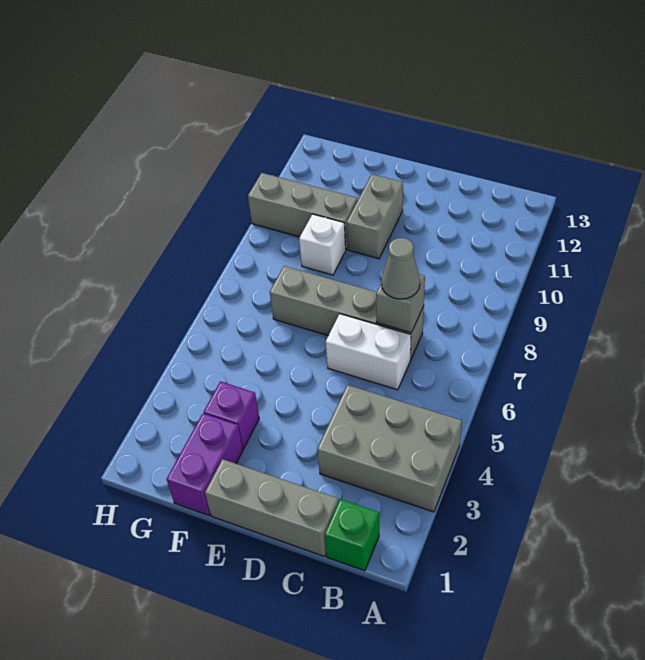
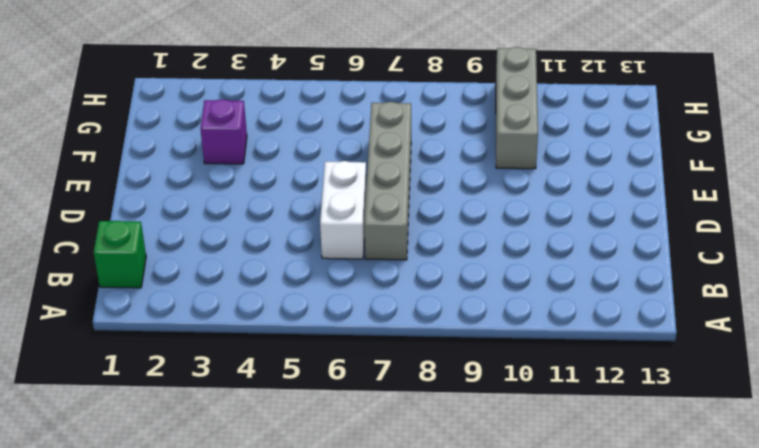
none -> grey brick A3:C4 level 1
none -> grey brick C1:E1 level 1
none -> grey brick E10:E11 level 1

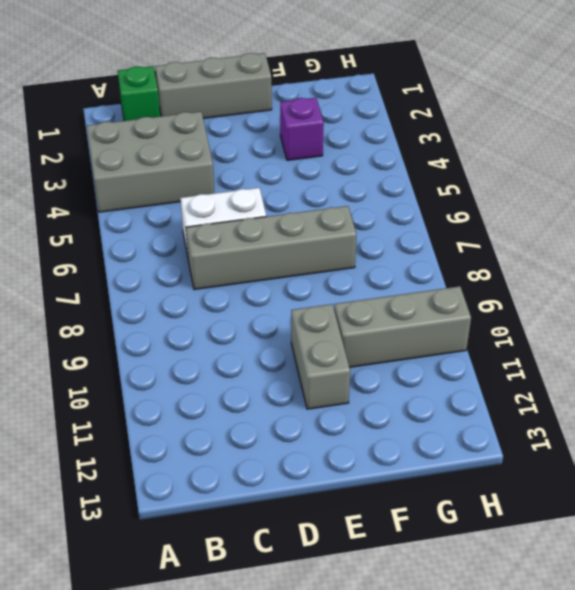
none -> purple brick F1:F2 level 1
none -> white brick F9 level 1
none -> grey brick C7 level 2

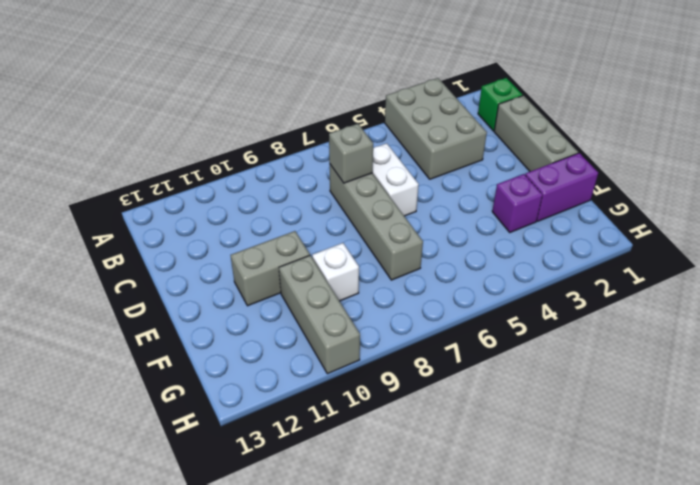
none -> grey cone C7 level 3

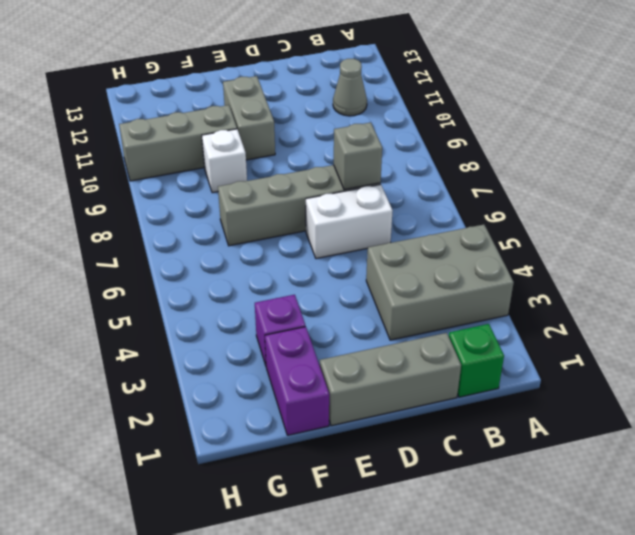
grey cone B11 level 1 -> grey cone C7 level 3

